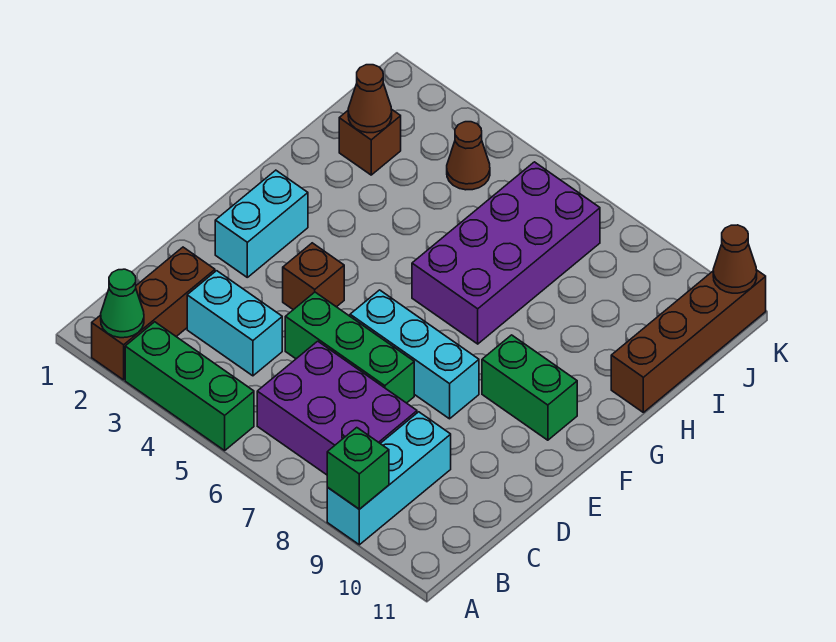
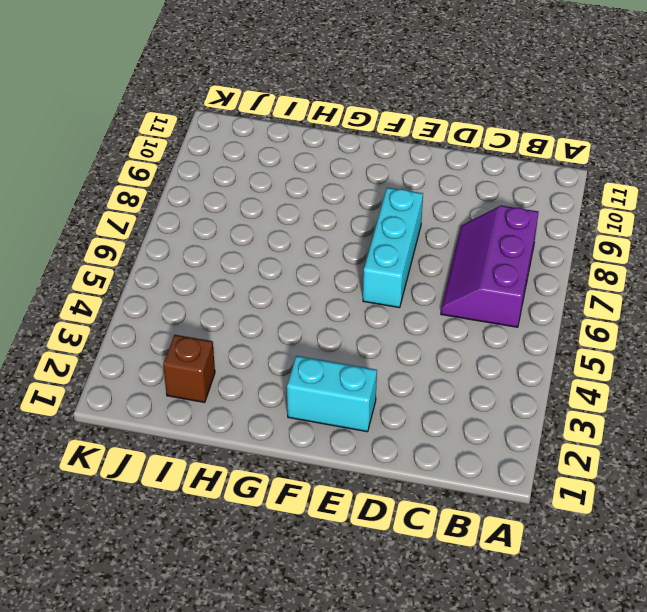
purple slope B6:C8 level 1 top B -> purple brick B6:C8 level 1
none -> brown brick A2:C2 level 1
none -> green brick A3:A5 level 1
none -> cyan brick A9:C9 level 1

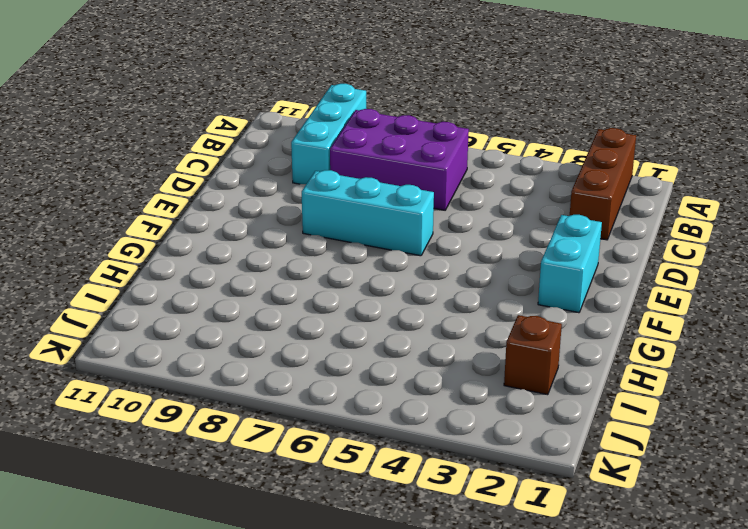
none -> green brick A3:A5 level 1
none -> cyan brick C3:C4 level 1
none -> green brick D5:D7 level 1

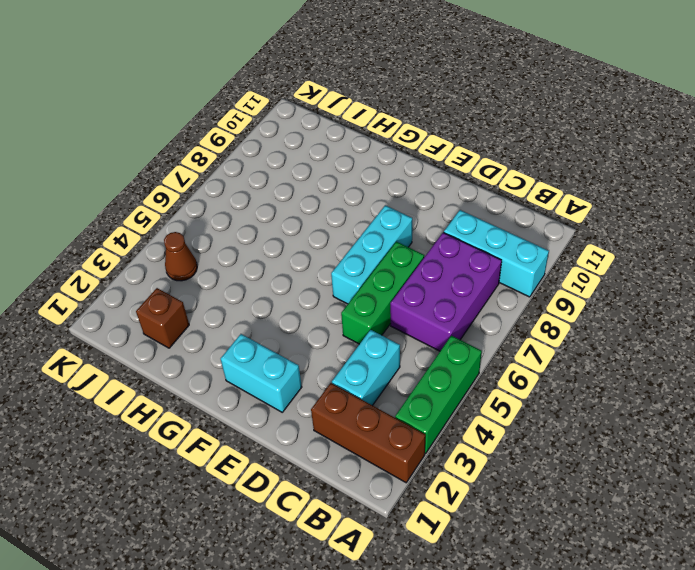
none -> brown brick E4 level 1
none -> green brick F9:F10 level 1
none -> purple brick G6:J7 level 1

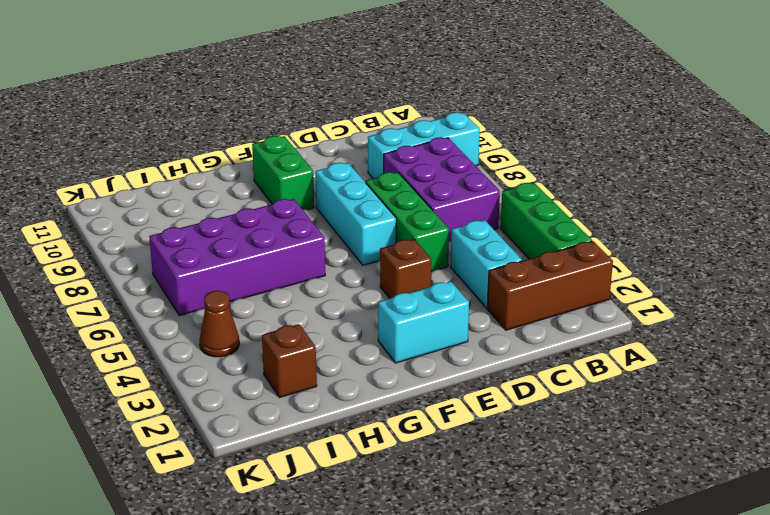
none -> brown brick H11:K11 level 1
none -> green cone A2 level 2
none -> green brick A9 level 2

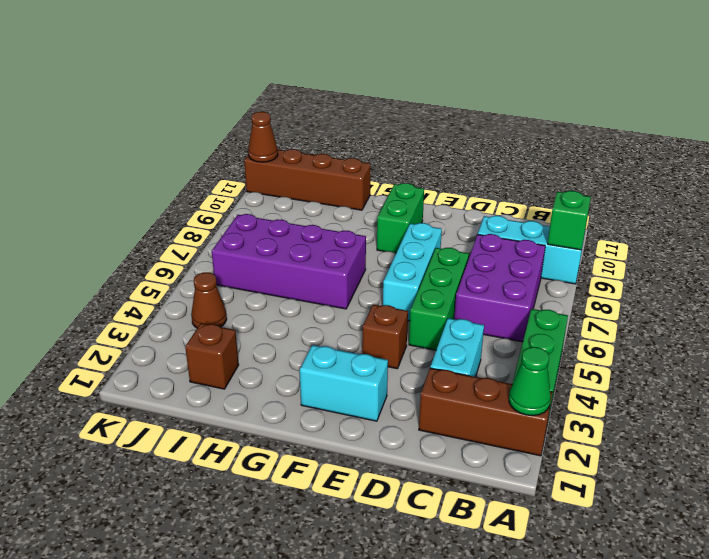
none -> brown cone I2 level 2

